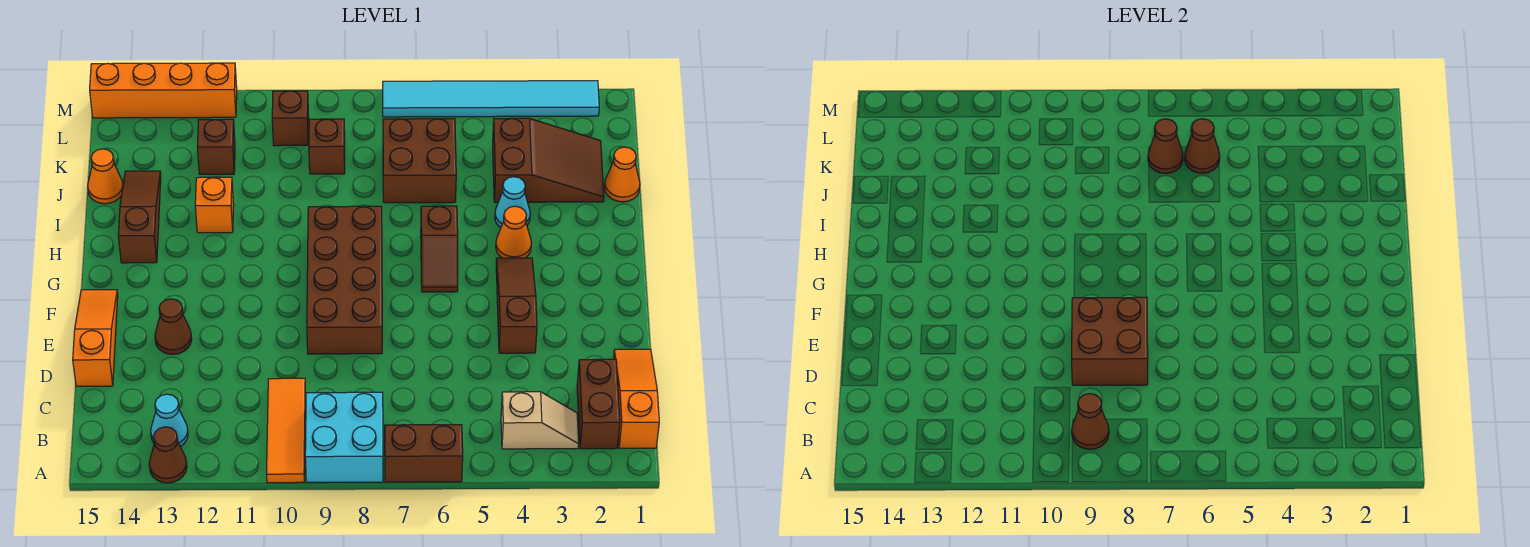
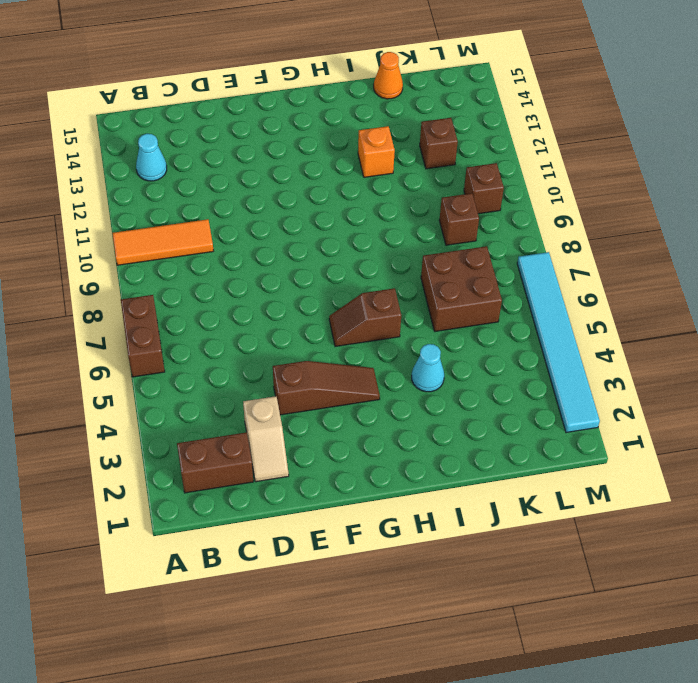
tan slope D2:D3 level 1 top 3 -> tan slope B3:B4 level 1 top 4
none -> cyan brick A8:B9 level 1
none -> brown cone A13 level 1
none -> orange slope B1:D1 level 1 top B
none -> orange slope D15:F15 level 1 top D

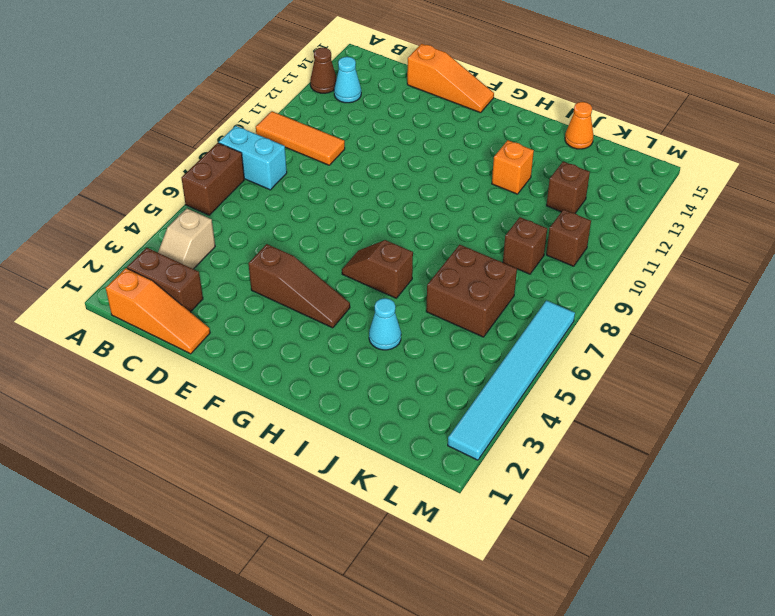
cyan brick A8:B8 level 1 -> cyan brick A8:B9 level 1
none -> brown brick E8:H9 level 1
none -> brown cone E13 level 1
none -> orange cone H4 level 1
none -> brown slope H14:J14 level 1 top H

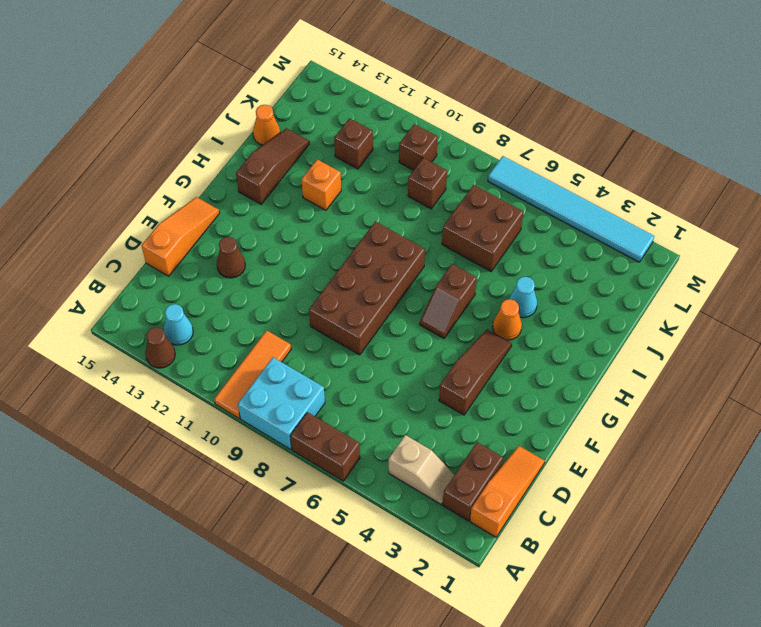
none -> orange cone J1 level 1
none -> brown slope J2:K4 level 1 top 4
none -> orange brick M12:M15 level 1
none -> brown cone B9 level 2

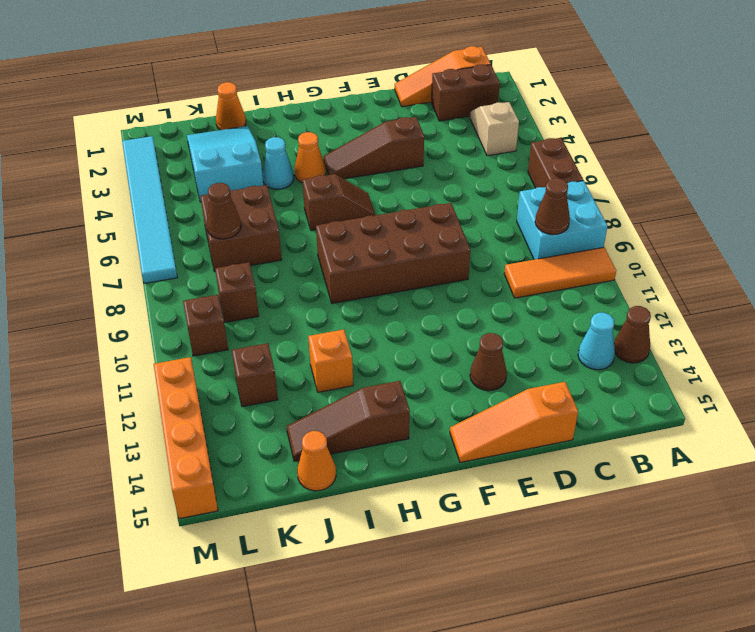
cyan slope J2:K4 level 1 top 4 -> brown slope J2:K4 level 1 top 4
none -> brown brick D8:E9 level 2
none -> brown cone K6 level 2

